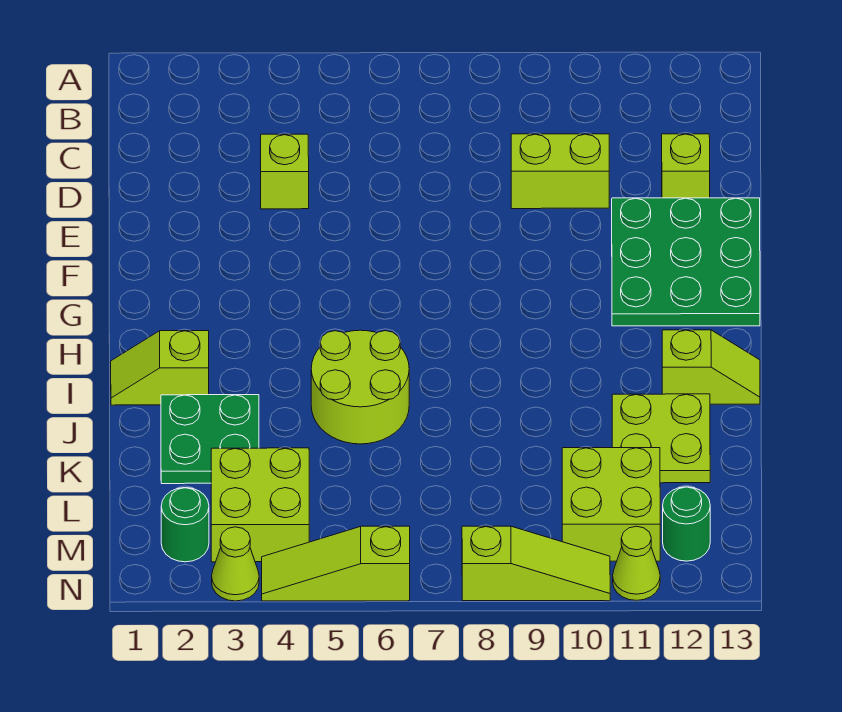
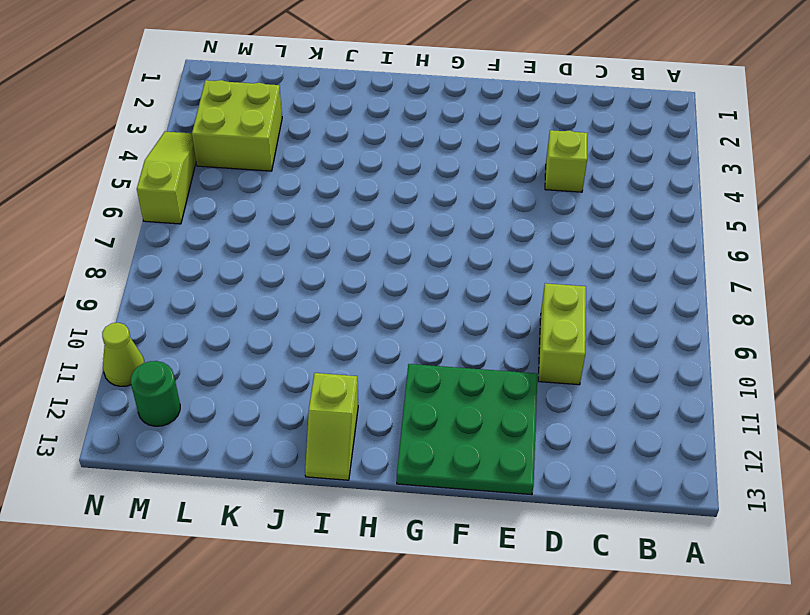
none -> lime brick D12 level 1
none -> lime slope I1:I2 level 1 top 2
none -> lime round brick I5:J6 level 1

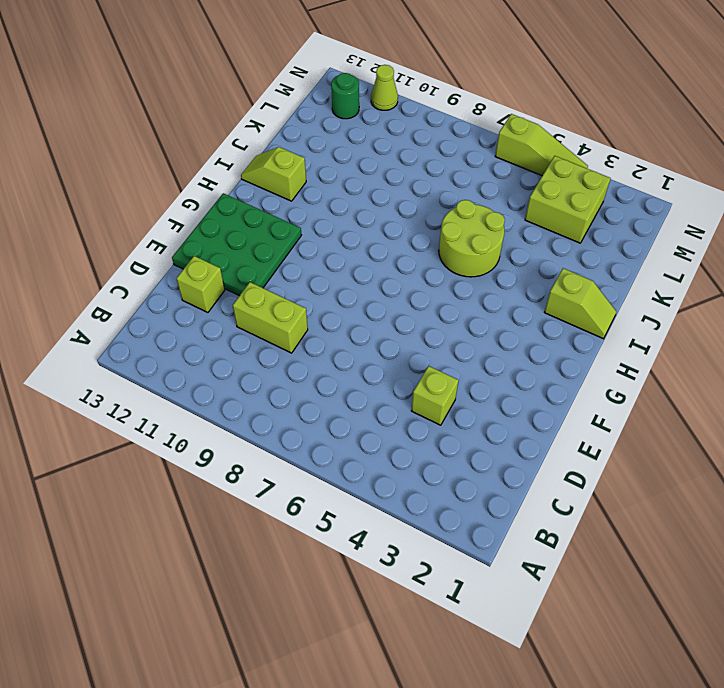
none -> green plate J2:K3 level 1
none -> lime plate J11:K12 level 1
none -> lime brick L10:M11 level 1

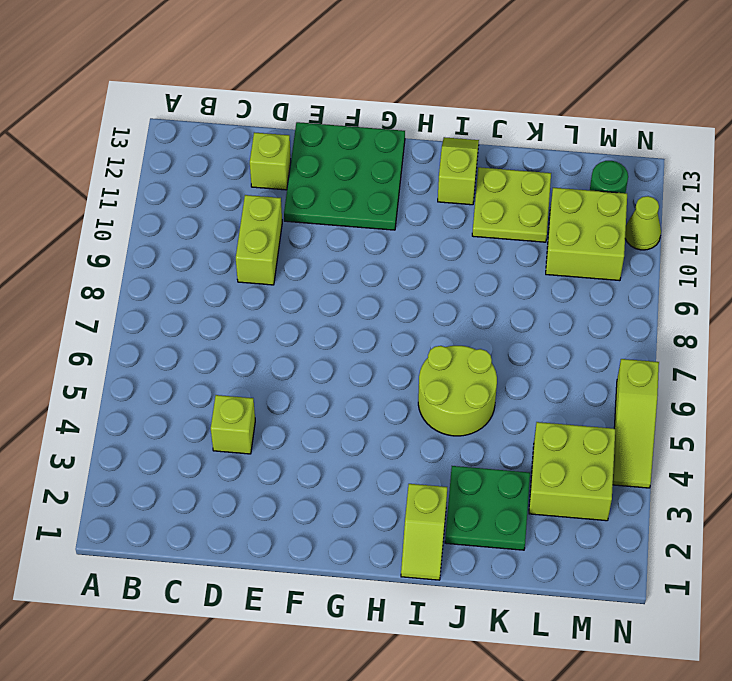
none -> green round brick M2 level 1
none -> lime cone N3 level 1
none -> lime slope N8:N10 level 1 top 8

